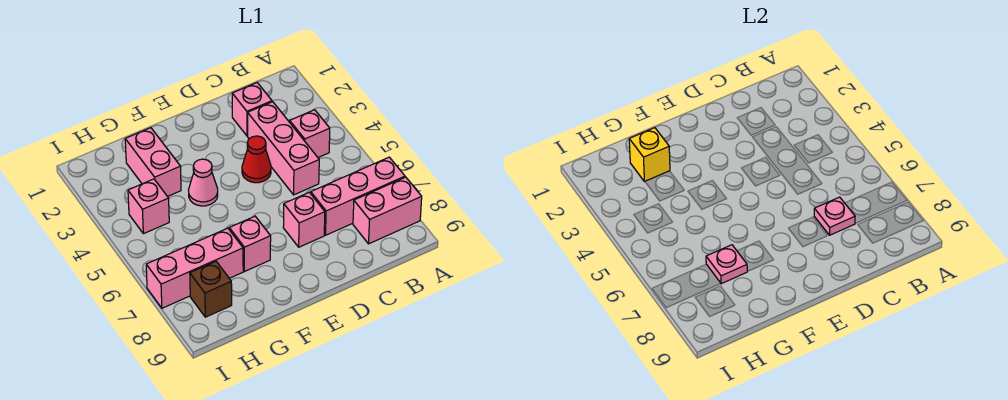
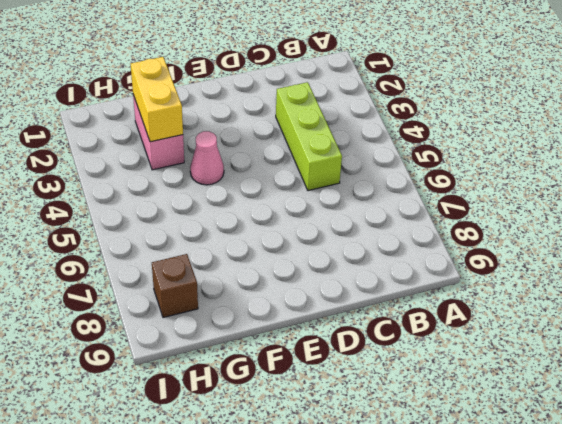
lime brick C3:C5 level 1 -> pink brick C3:C5 level 1
yellow brick G2:G3 level 2 -> yellow brick G2 level 2
none -> pink brick A7:C7 level 1
none -> pink brick A8:B8 level 1
none -> pink brick B4 level 1

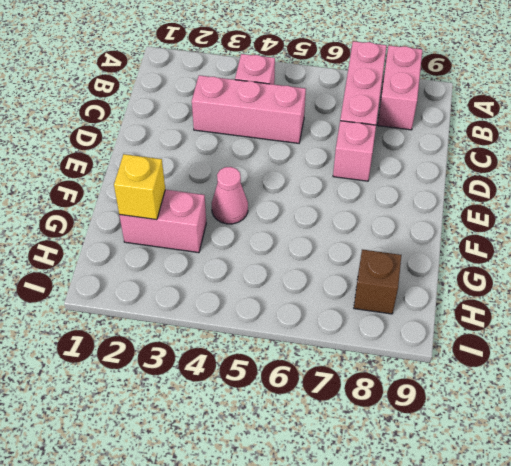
none -> pink brick C2 level 1
none -> red cone D4 level 1
none -> pink brick F7 level 1

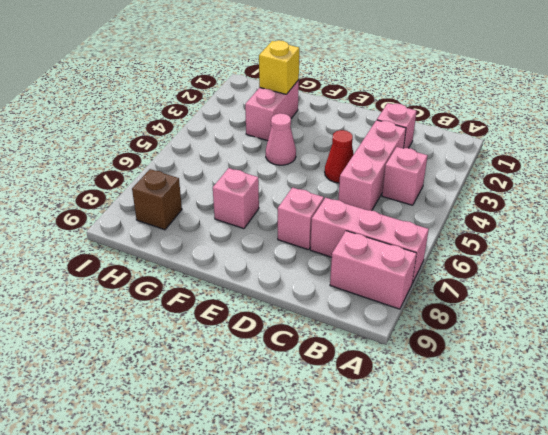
none -> pink brick G7:I7 level 1
none -> pink brick H4 level 1
none -> pink plate C7 level 2

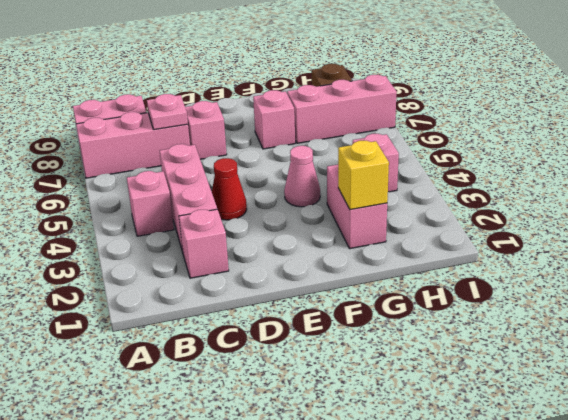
none -> pink plate G7 level 2

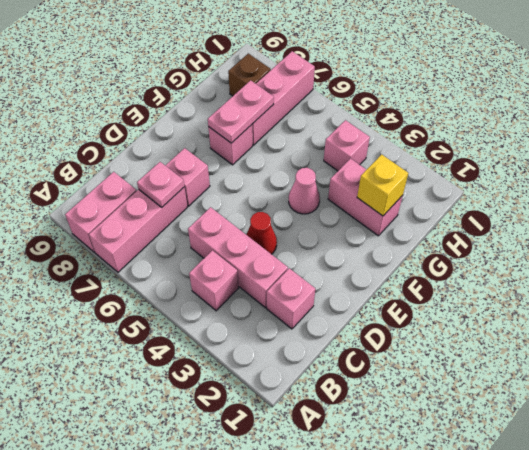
pink plate F7:G7 level 2 -> pink plate G7 level 2

